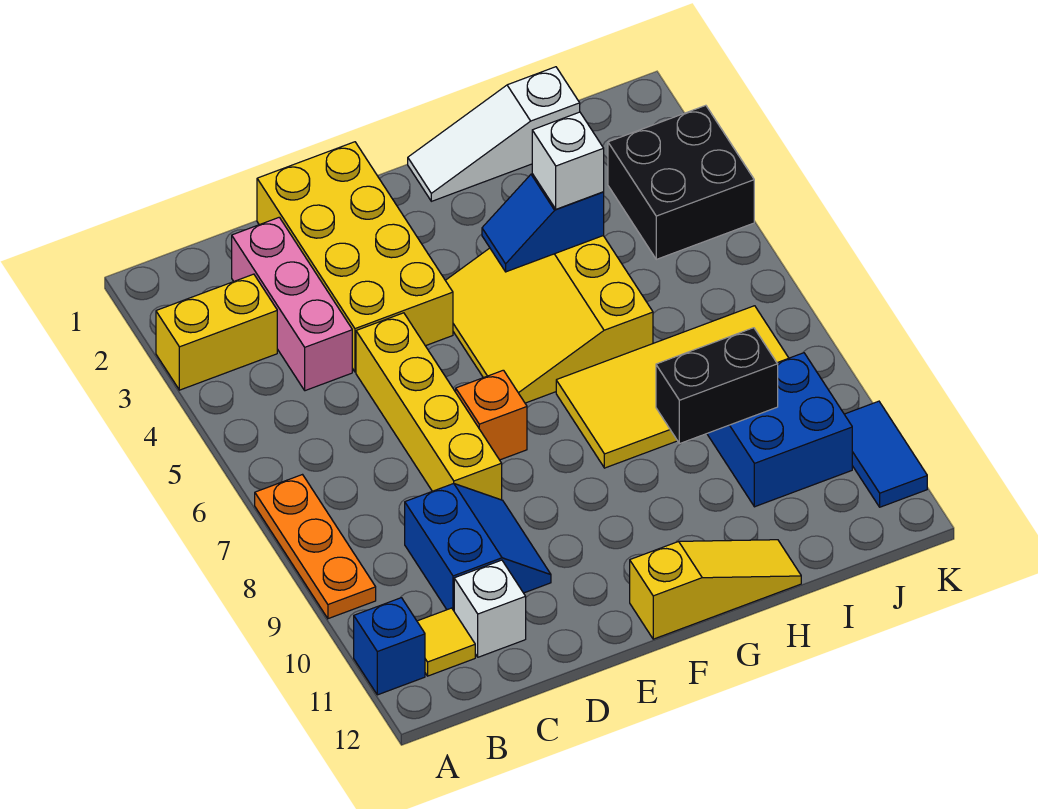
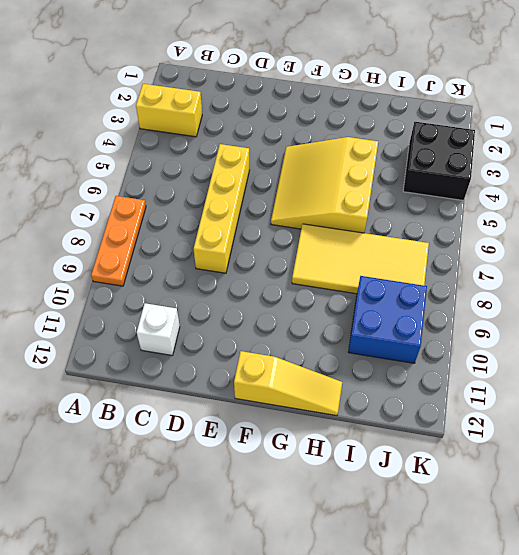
none -> blue brick A11 level 1
none -> yellow tile B11 level 1
none -> pink brick C2:C4 level 1

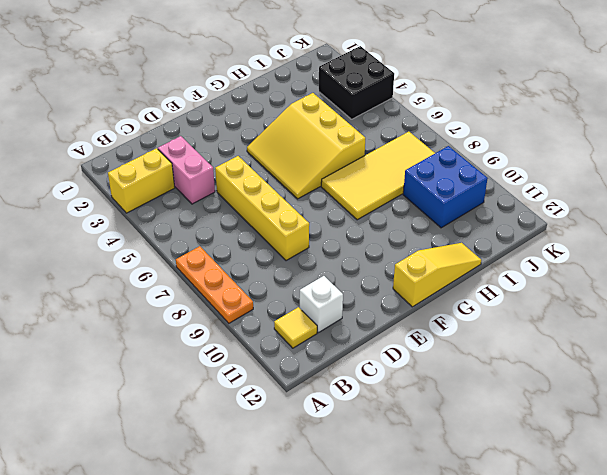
pink brick C3:C4 level 1 -> pink brick C2:C4 level 1
none -> blue brick A11 level 1
none -> blue slope C9:D10 level 1 top C
none -> yellow brick D1:E4 level 1

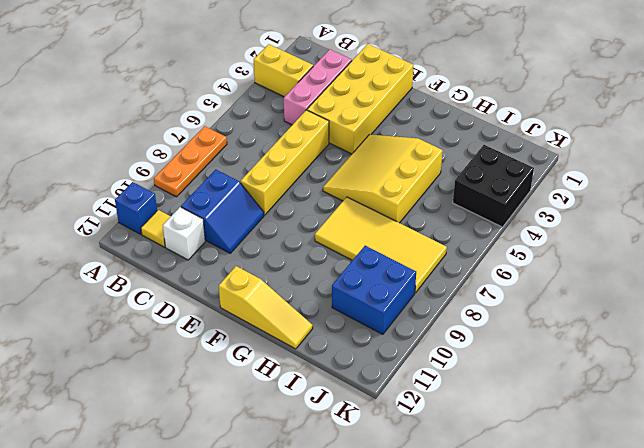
none -> orange brick E7 level 1
none -> white slope G1:I1 level 1 top I
none -> blue tile K10:K11 level 1

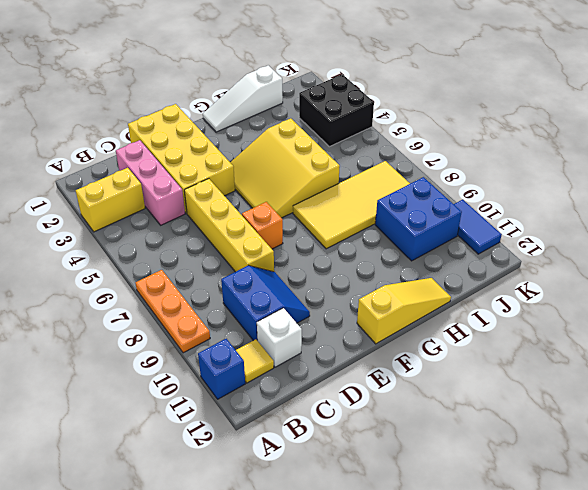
none -> blue slope G4:H4 level 2 top H
none -> black brick H9:I9 level 2
none -> white brick H4 level 3

